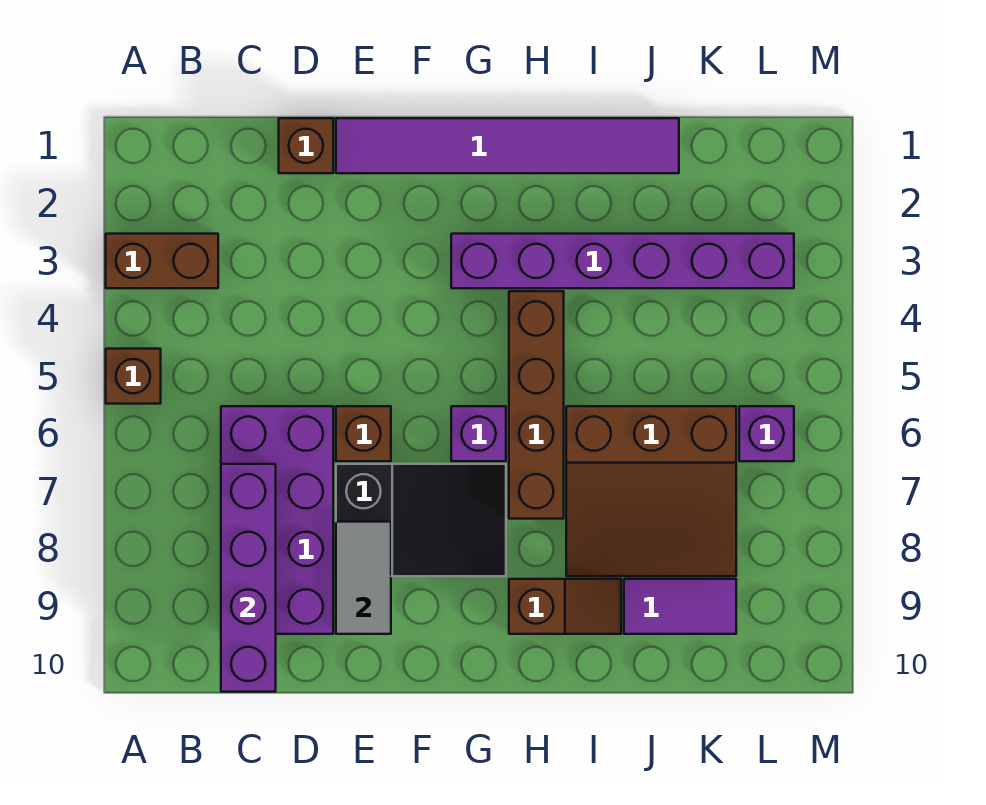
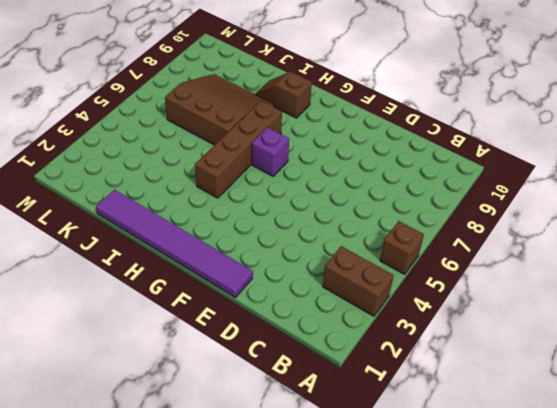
none -> purple brick C6:D9 level 1
none -> brown brick D1 level 1
none -> brown brick E6 level 1

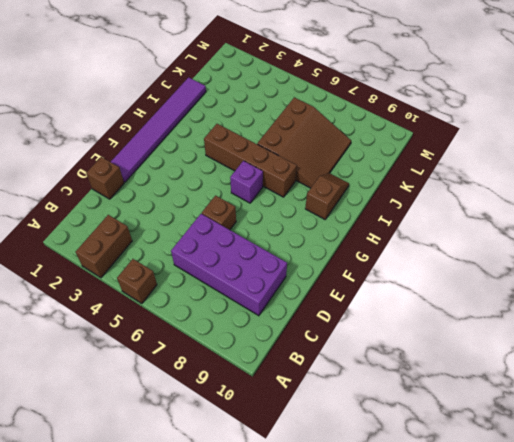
none -> black slope E7:G8 level 1 top E
none -> purple brick G3:L3 level 1
none -> purple tile J9:K9 level 1

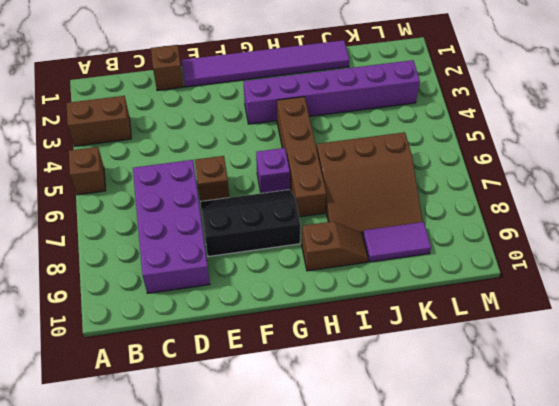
black slope E7:G8 level 1 top 8 -> black slope E7:G8 level 1 top E
none -> purple brick L6 level 1
none -> purple brick C7:C10 level 2
none -> grey tile E8:E9 level 2

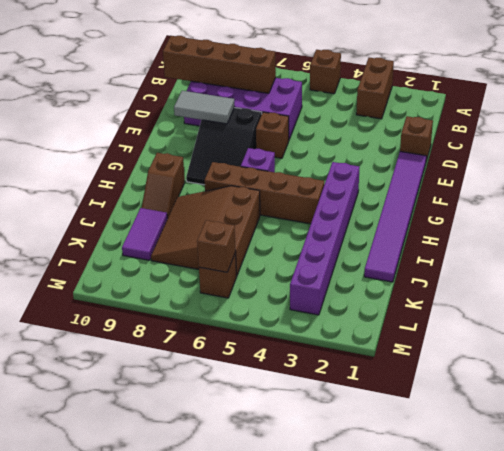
brown brick C7:C10 level 2 -> purple brick C7:C10 level 2
brown brick L6 level 1 -> purple brick L6 level 1
brown brick L6 level 2 -> none

